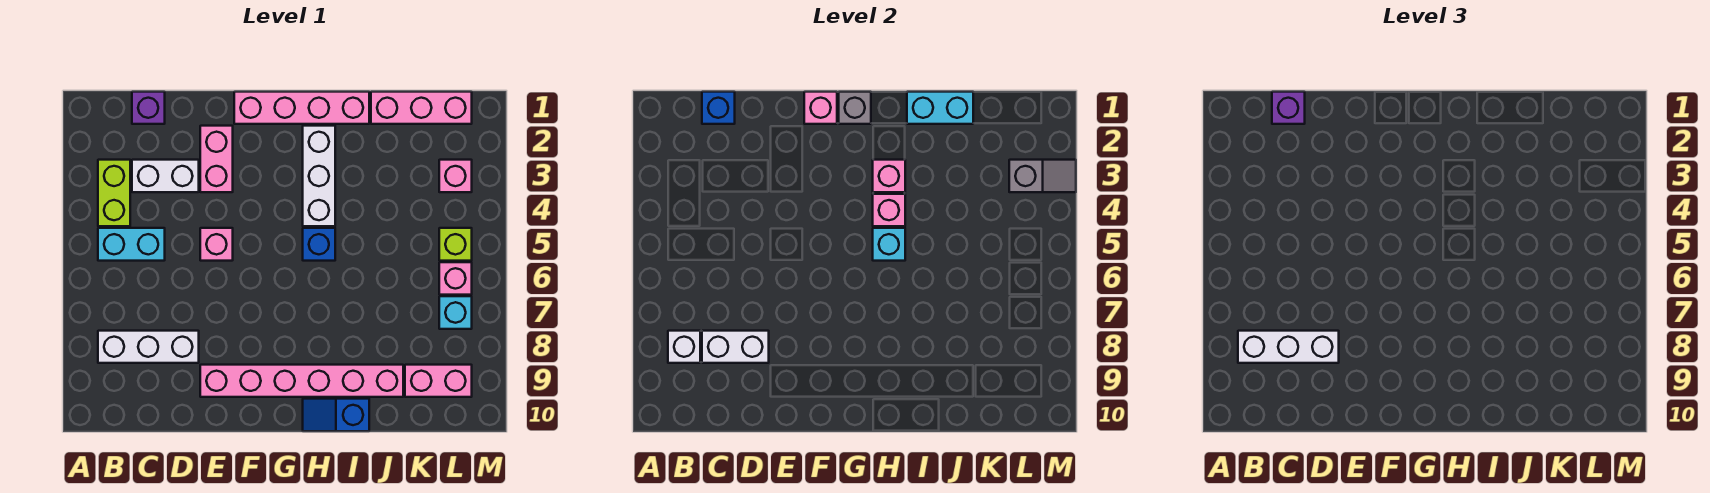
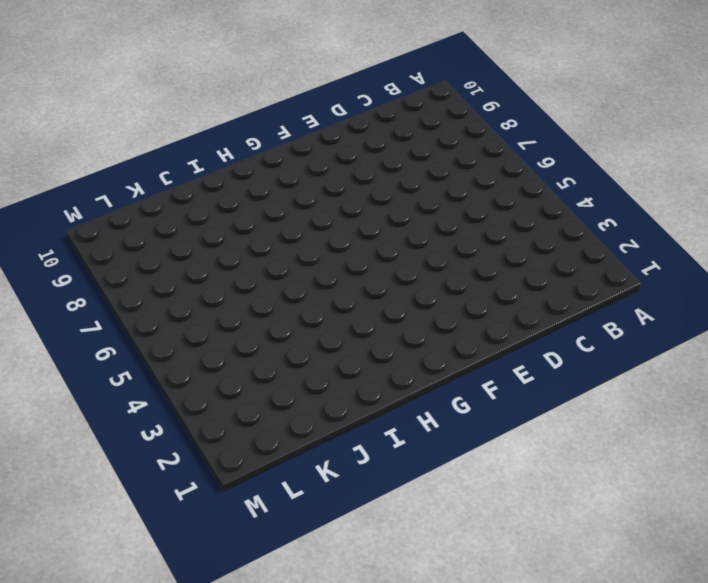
none -> lime brick B3:B4 level 1
none -> cyan brick B5:C5 level 1
none -> white brick B8:D8 level 1
none -> purple brick C1 level 1

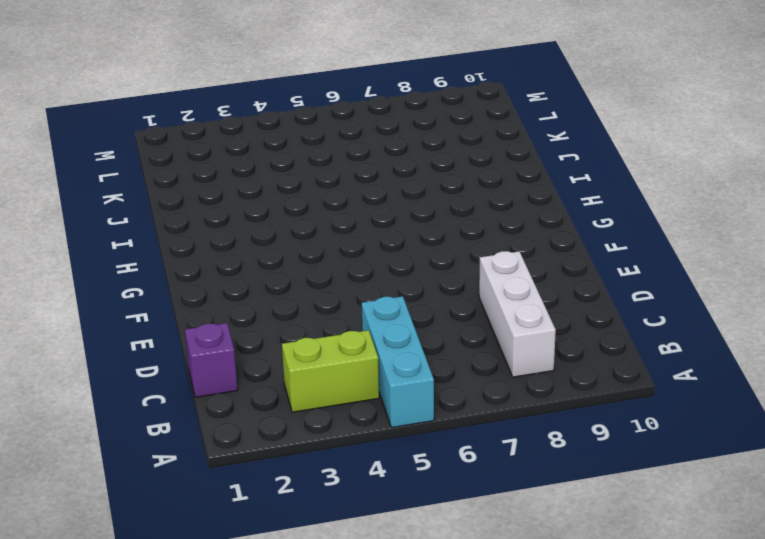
cyan brick A5:C5 level 1 -> cyan brick B5:C5 level 1
none -> white brick C3:D3 level 1
none -> pink brick E2:E3 level 1
none -> pink brick E5 level 1
none -> pink brick E9:J9 level 1

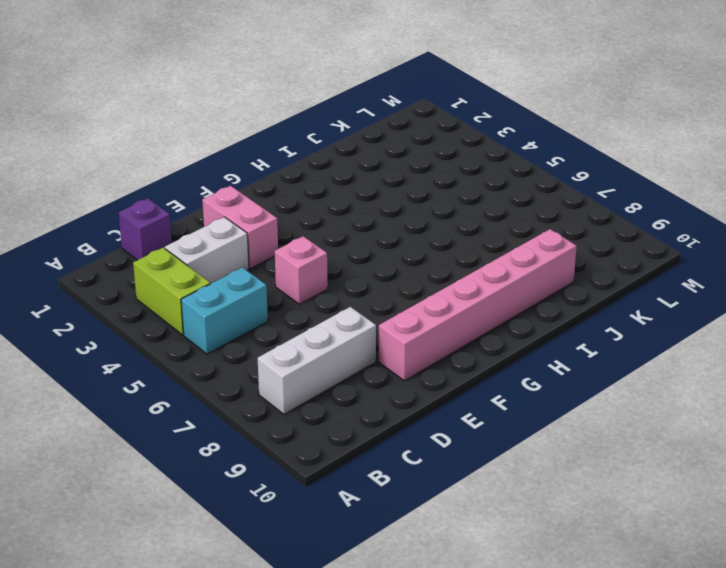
none -> pink brick F1:I1 level 1
none -> white brick H2:H4 level 1
none -> blue brick H5 level 1
none -> blue slope H10:I10 level 1 top I

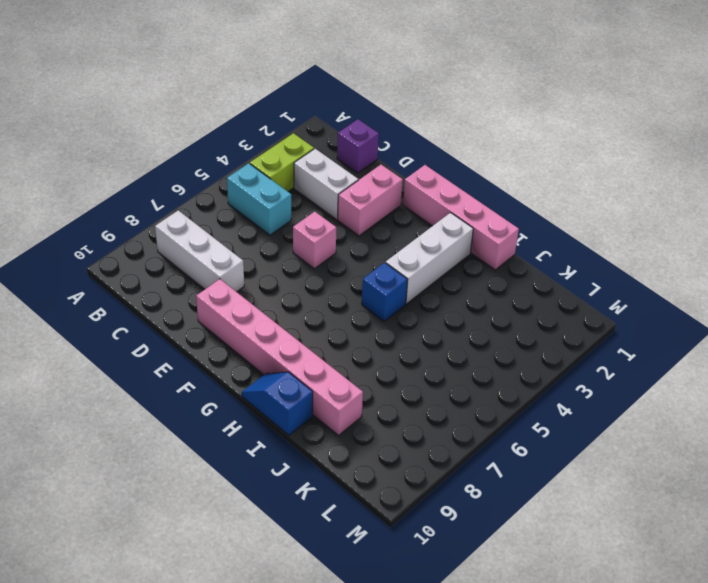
none -> pink brick J1:L1 level 1
none -> pink brick K9:L9 level 1
none -> pink brick L3 level 1
none -> lime brick L5 level 1

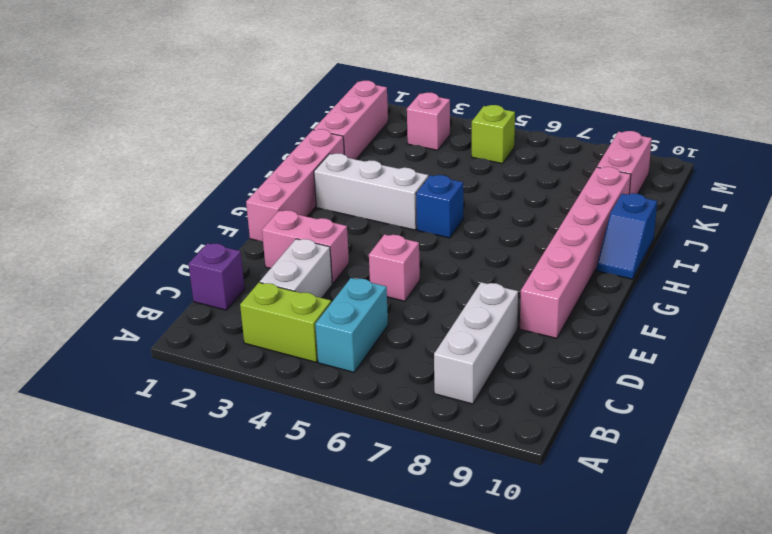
none -> pink brick L6 level 1
none -> cyan brick L7 level 1
none -> white brick B8 level 2
none -> blue brick C1 level 2

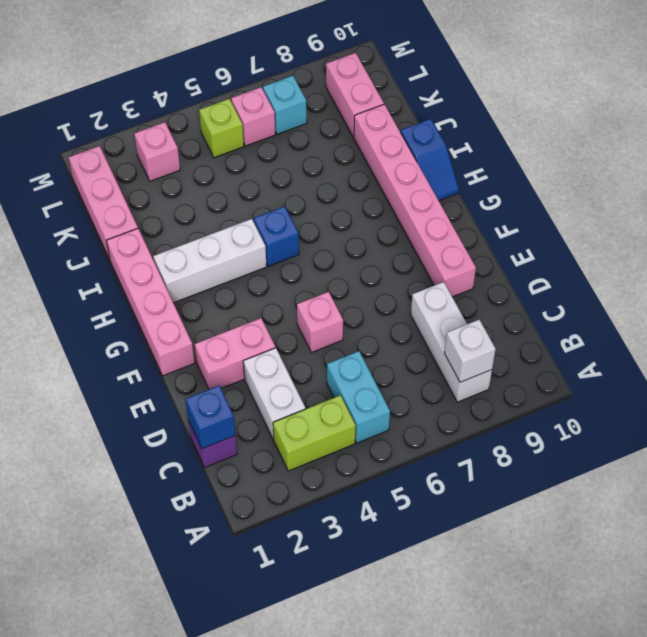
none -> white brick C8:D8 level 2
none -> pink brick F1 level 2
none -> grey brick G1 level 2
none -> pink brick H3 level 2

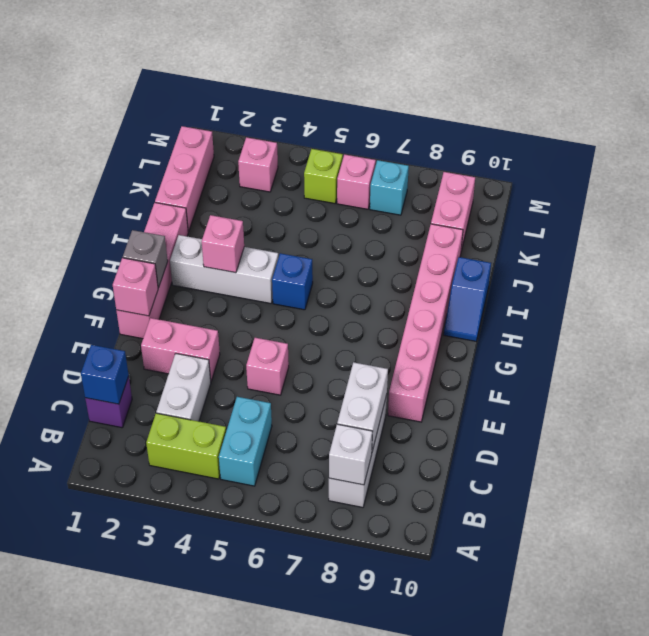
none -> pink brick H4 level 2
none -> cyan brick H5 level 2
none -> cyan brick I1:J1 level 2
none -> grey slope L3:M3 level 2 top L

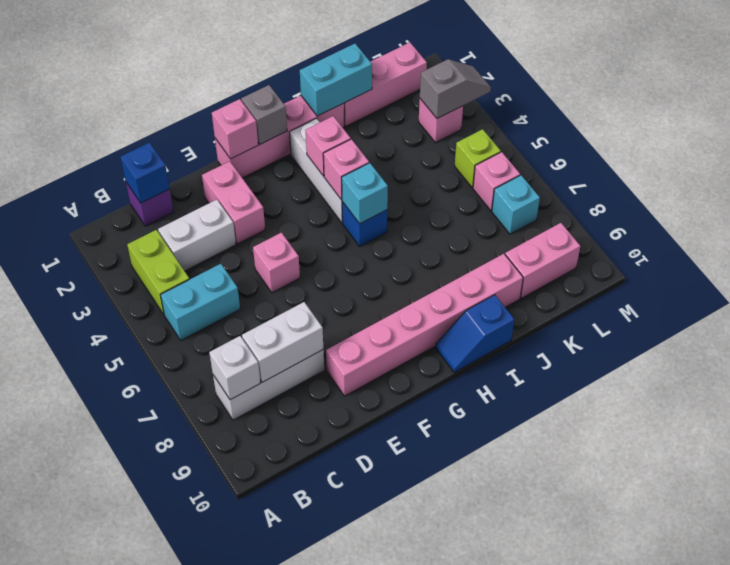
none -> white brick B8:D8 level 3
none -> purple brick C1 level 3

